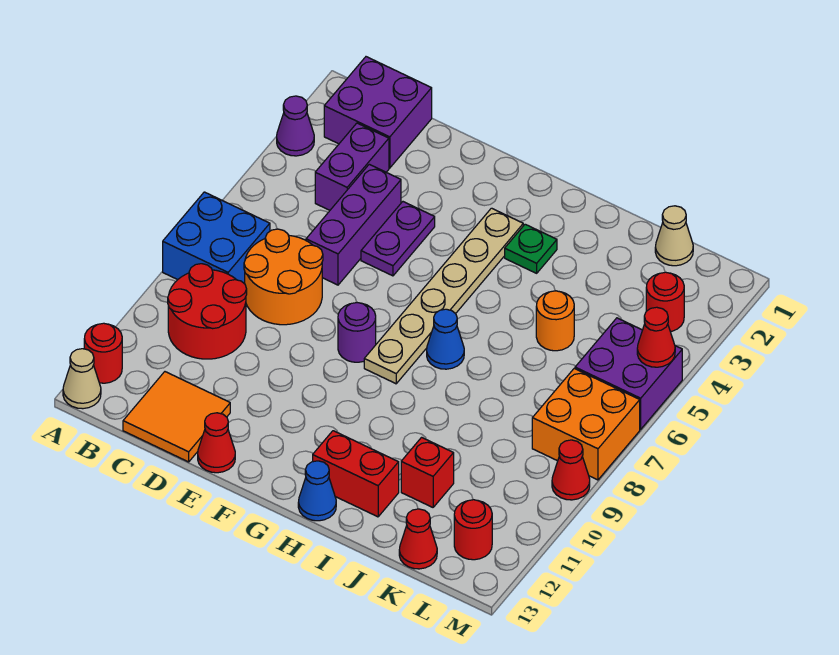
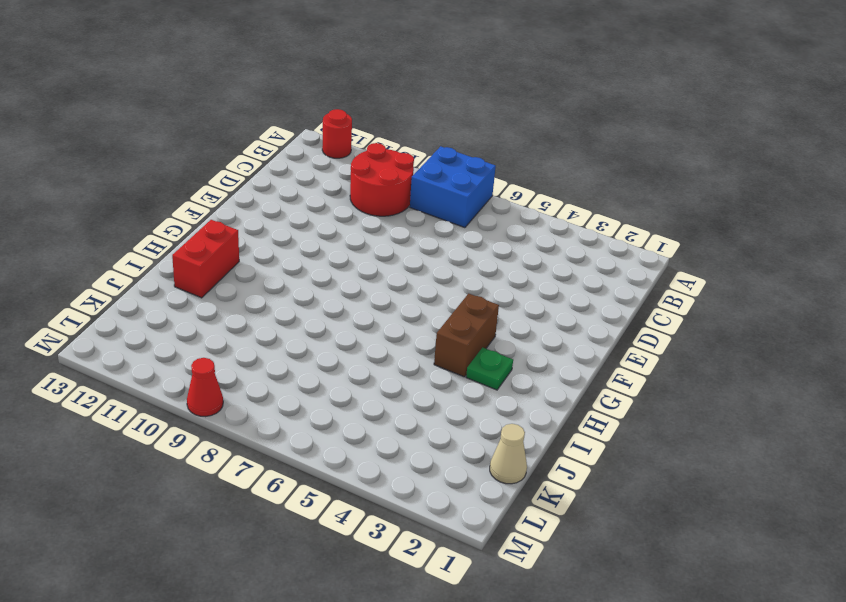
brown brick G4:H4 level 1 -> tan plate G3:G8 level 1
none -> purple cone A3 level 1
none -> tan cone A13 level 1
none -> purple brick B1:C2 level 1

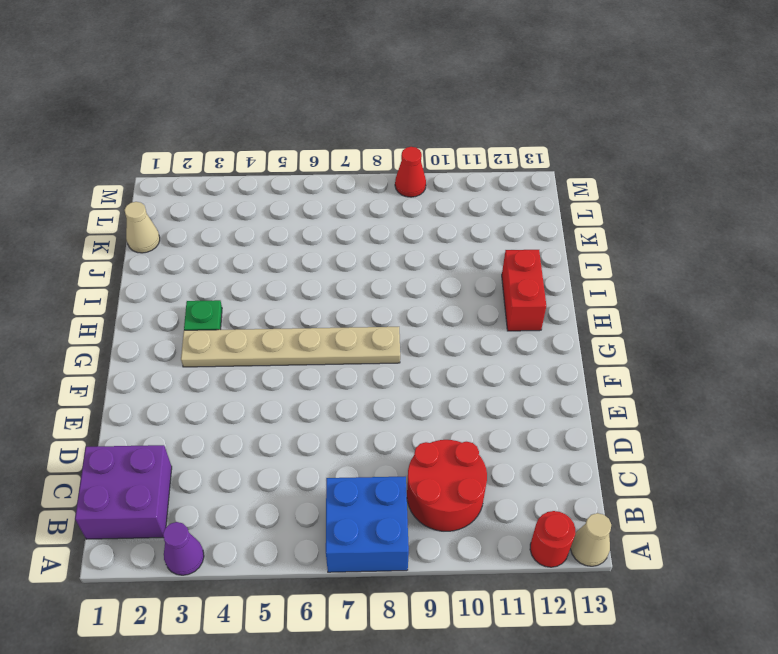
none -> purple brick C3:C4 level 1
none -> orange round brick C7:D8 level 1
none -> orange tile C12:D13 level 1

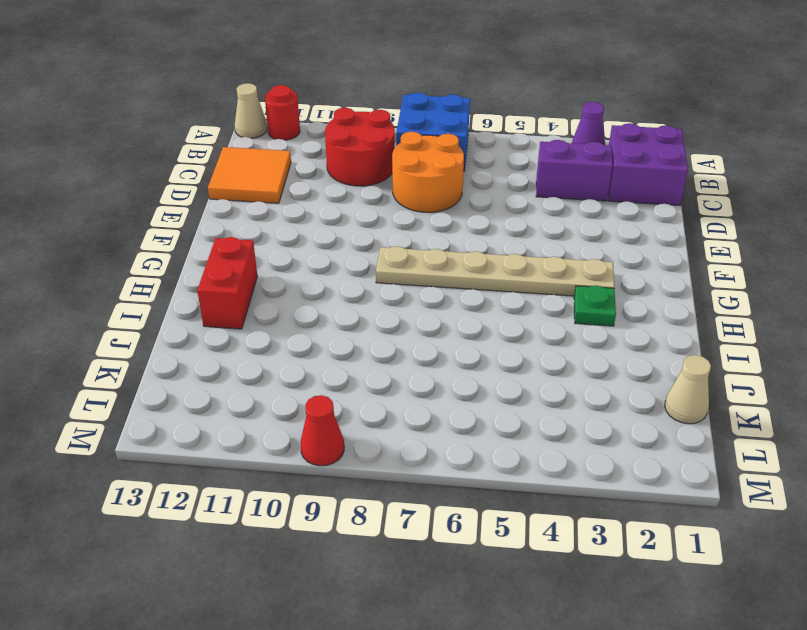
none -> purple brick D4:D6 level 1
none -> purple plate E4:E5 level 1
none -> red cone E13 level 1

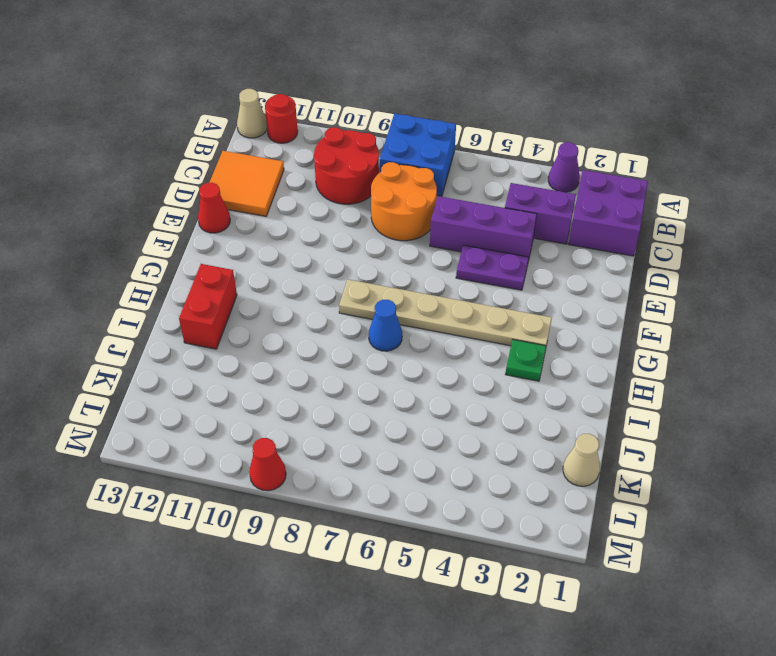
none -> purple round brick F8 level 1
none -> blue cone H13 level 1
none -> orange round brick J5 level 1

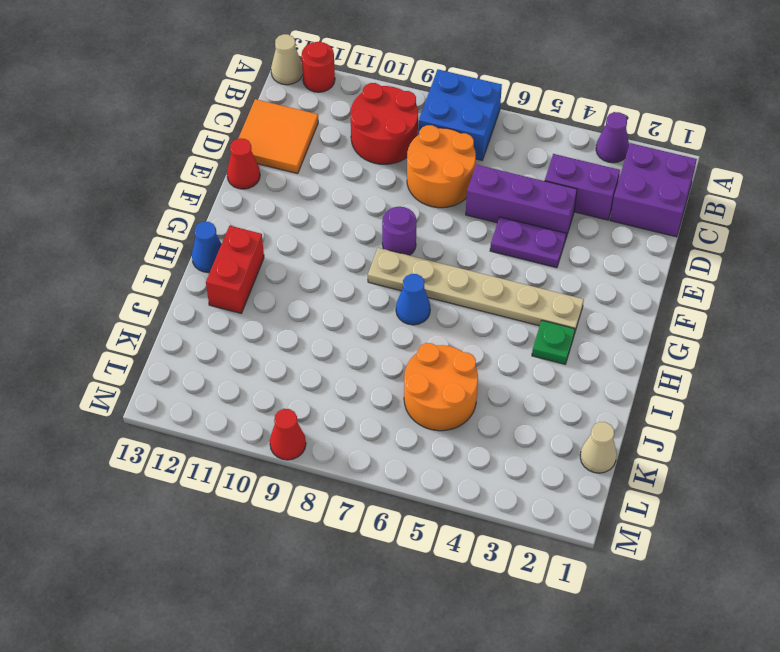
orange round brick J5:K6 level 1 -> orange round brick J5 level 1
none -> red brick J11 level 1
none -> red cone K13 level 1
none -> red round brick L3 level 1

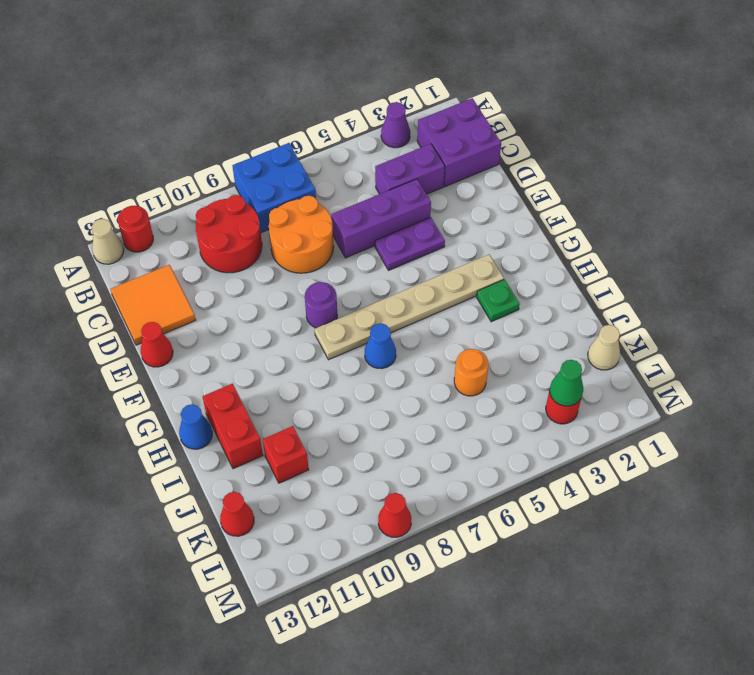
green cone L3 level 2 -> none
none -> purple brick L5:M6 level 1
none -> orange brick L7:M8 level 1
none -> red round brick L12 level 1

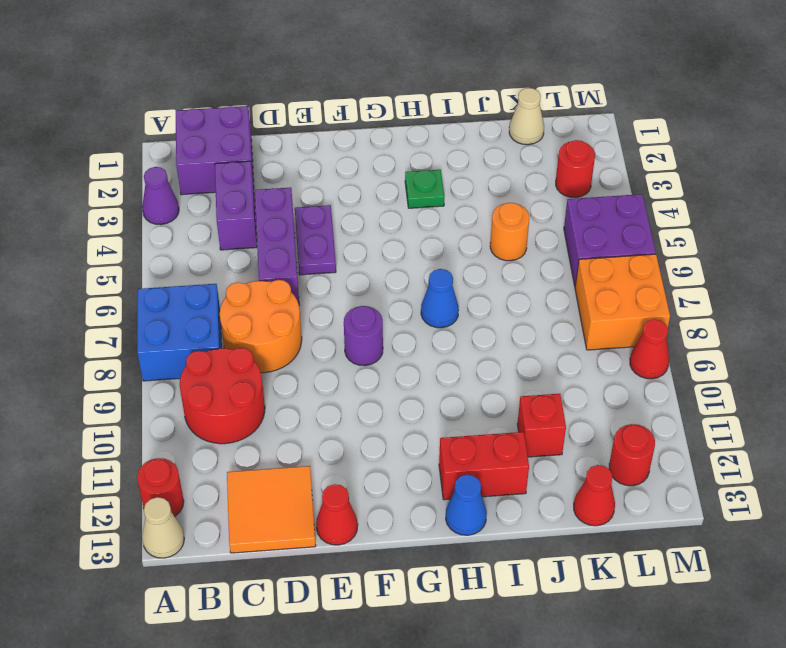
none -> tan plate G3:G8 level 1
none -> red cone M5 level 2

